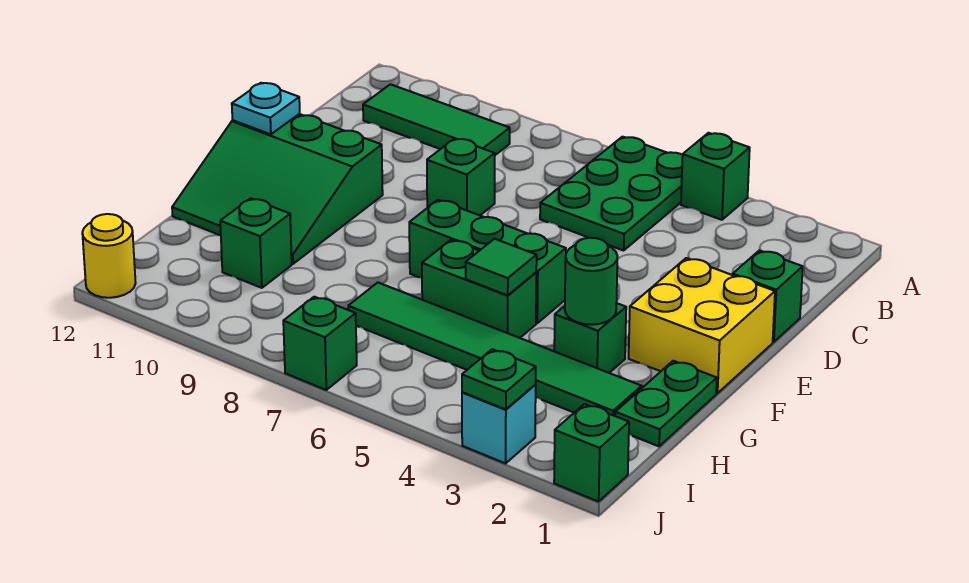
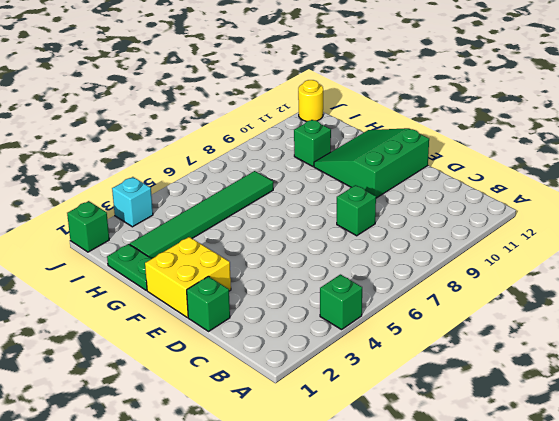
none -> green plate A5:C6 level 1
none -> green tile B9:B11 level 1
none -> green brick F5:F7 level 1

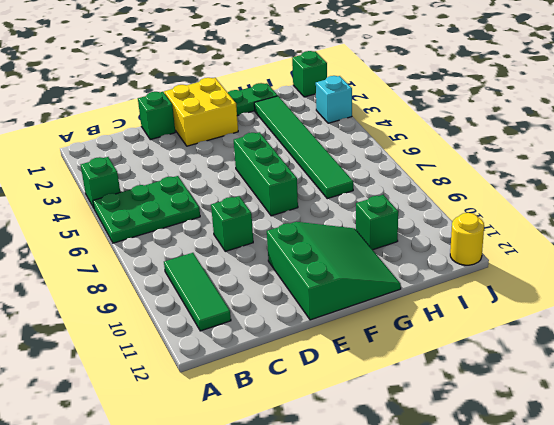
none -> green brick G3 level 1
none -> green brick G5:G6 level 1
none -> green brick J7 level 1

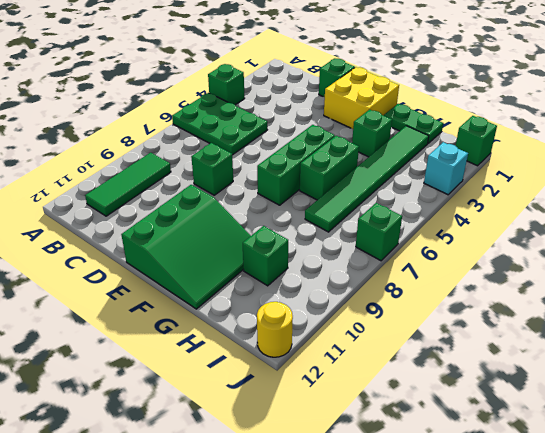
none -> cyan plate E12 level 2
none -> green round brick G3 level 2
none -> green tile G5 level 2

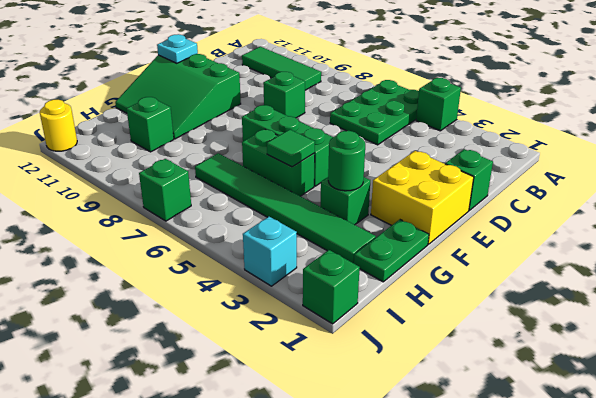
none -> green plate J3 level 2

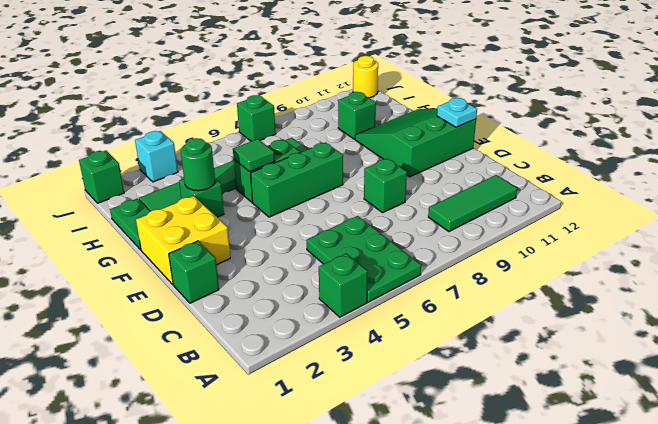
none -> green plate J3 level 2

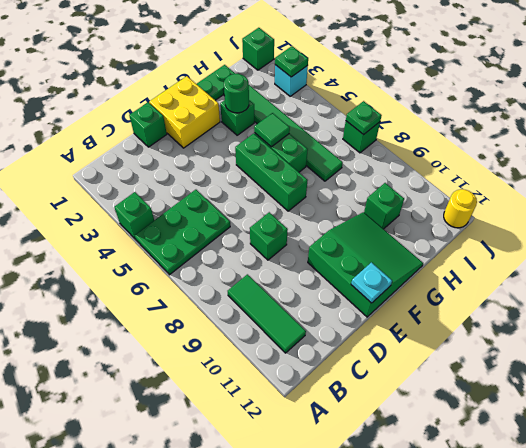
green plate J7 level 2 -> none

